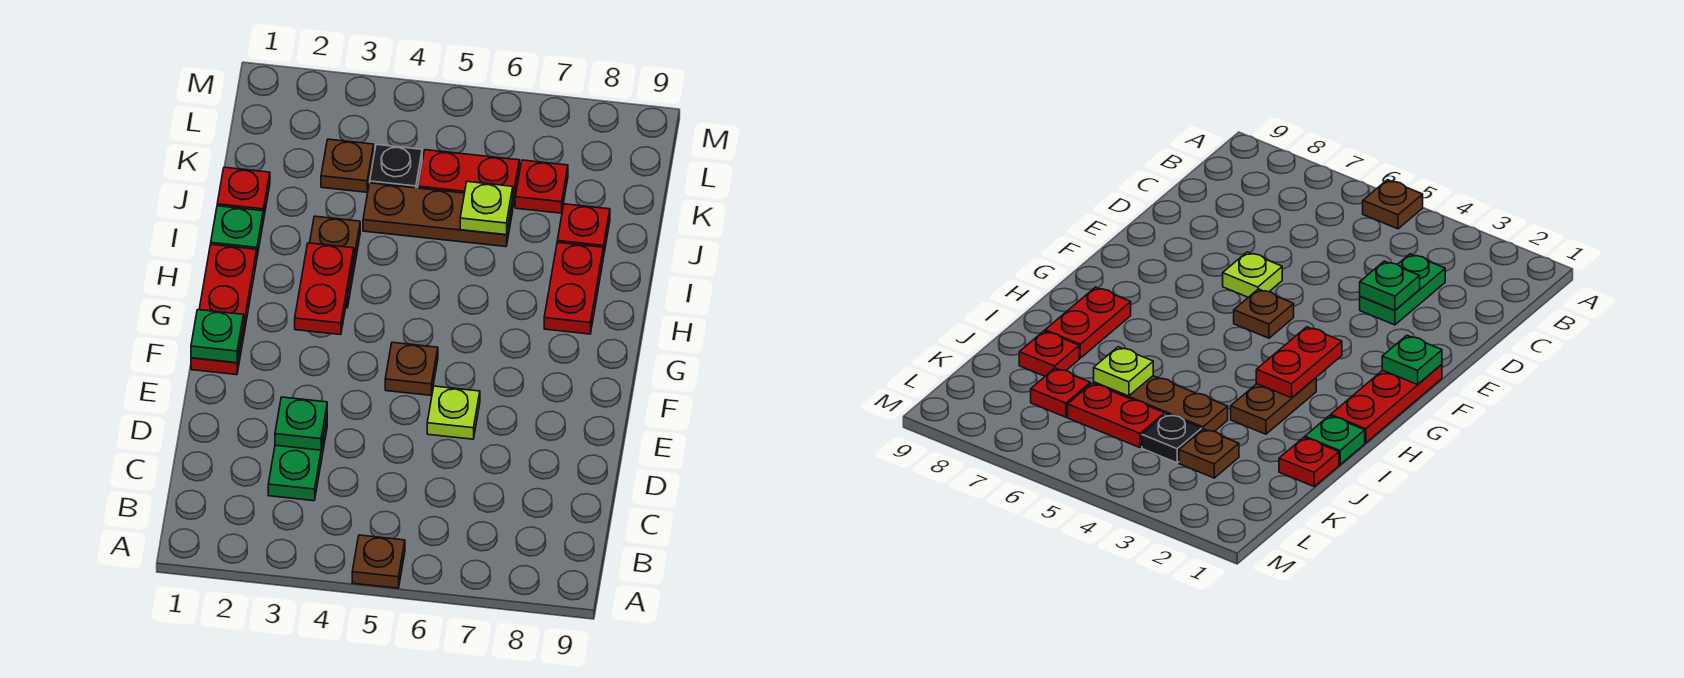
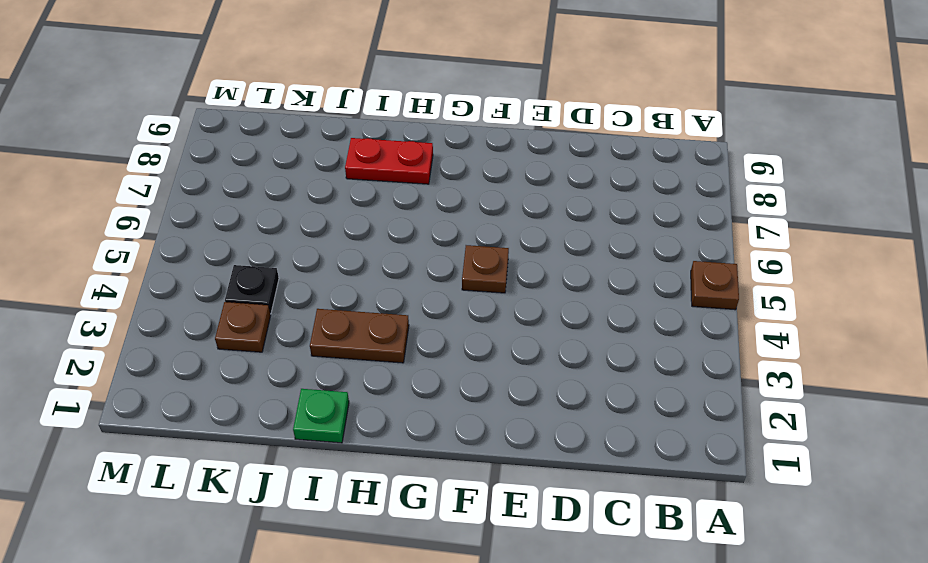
none -> green plate C3:D3 level 1
none -> lime plate E6 level 1
none -> red plate F1:H1 level 1

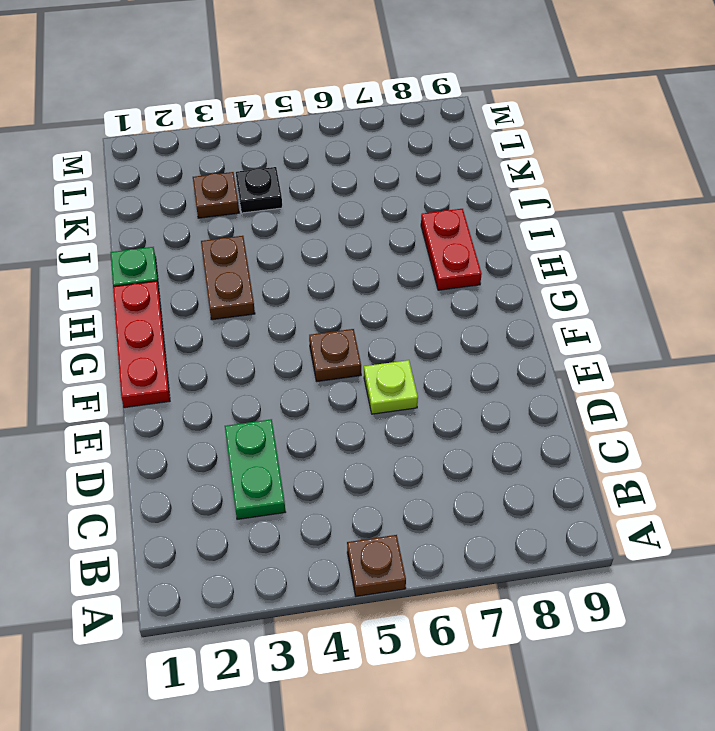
none -> red plate J1 level 1
none -> brown plate J4:J6 level 1
none -> red plate J8 level 1

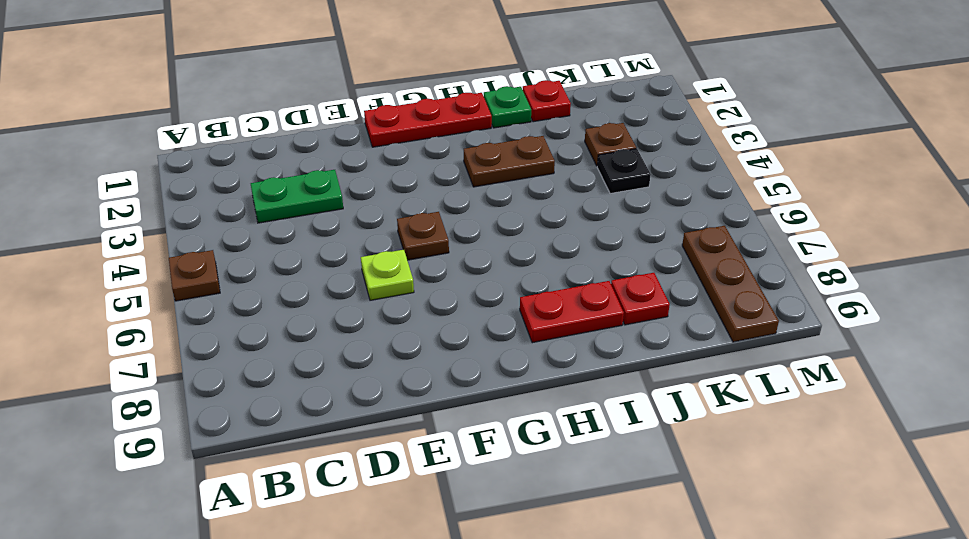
brown plate L7:L9 level 1 -> brown plate J4:J6 level 1
none -> red plate K5:K6 level 1
none -> red plate K7 level 1
none -> green plate D3 level 2

